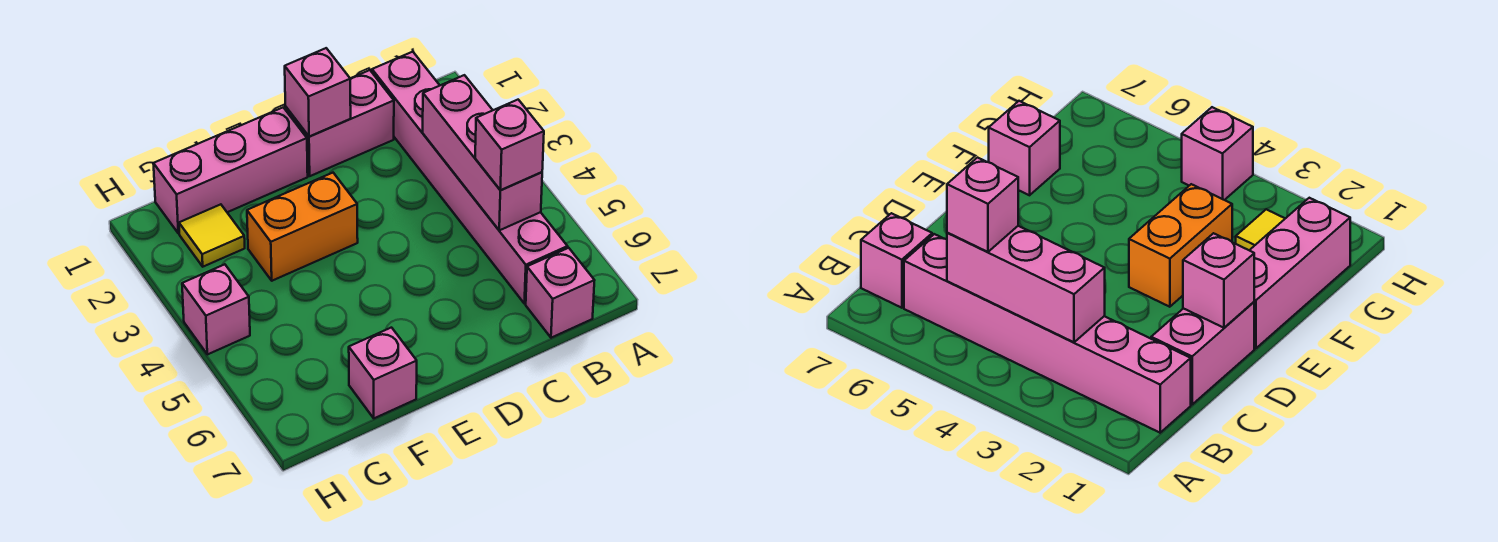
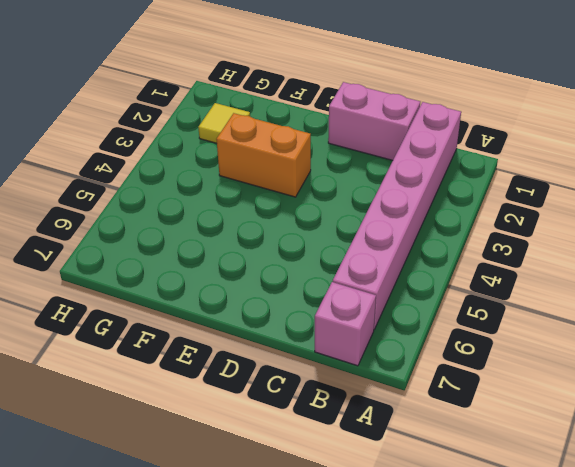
none -> pink brick E1:G1 level 1
none -> pink brick F7 level 1

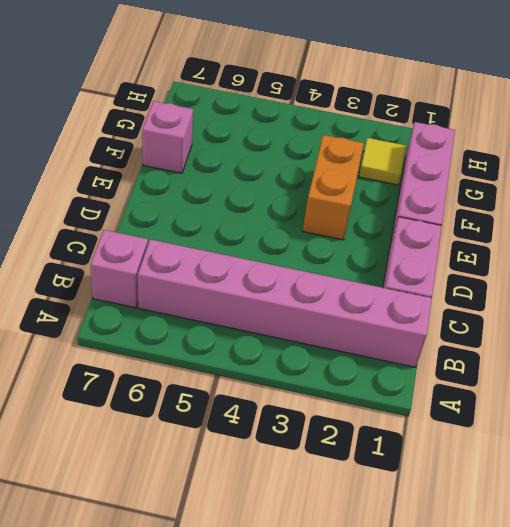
none -> pink brick H4 level 1
none -> pink brick B3:B5 level 2

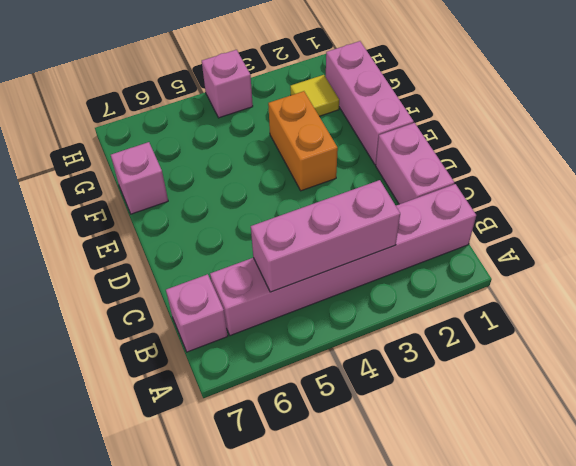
none -> pink brick D1 level 2
none -> pink brick B5 level 3

